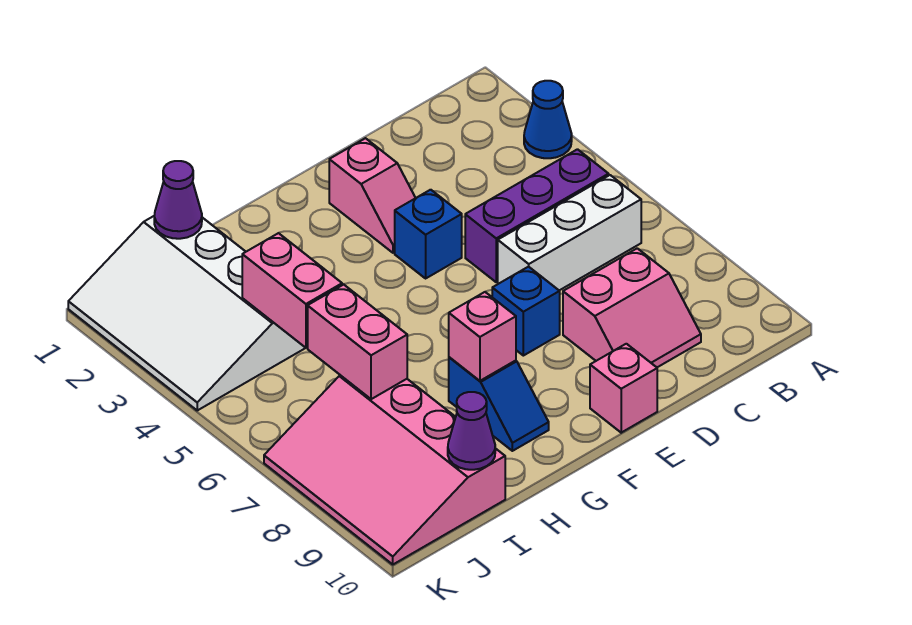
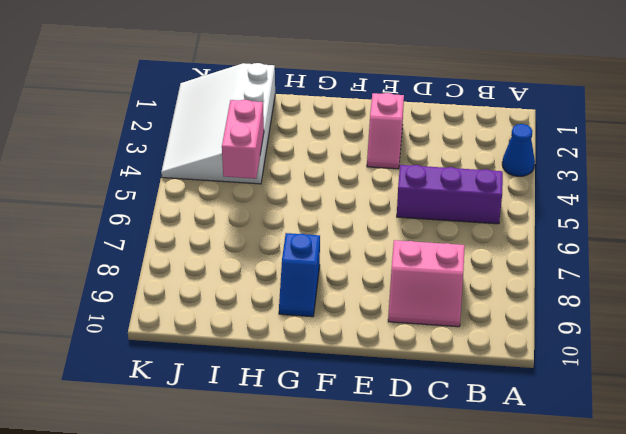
none -> white brick B6:D6 level 1
none -> blue brick E4 level 1
none -> blue brick E7 level 1

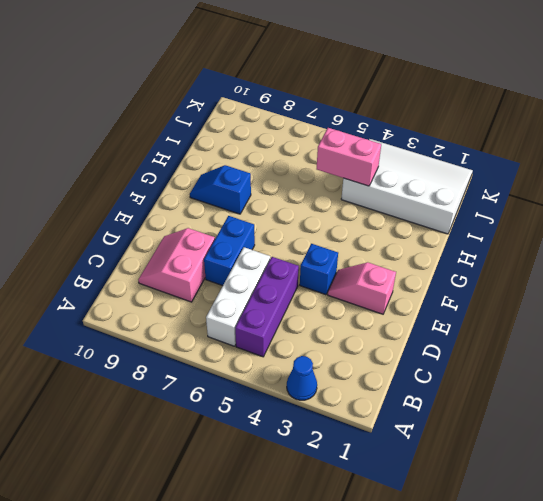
blue brick D7:E7 level 1 -> blue brick E7 level 1
none -> pink brick E10 level 1
none -> pink slope I7:K10 level 1 top I
none -> pink brick G8 level 2

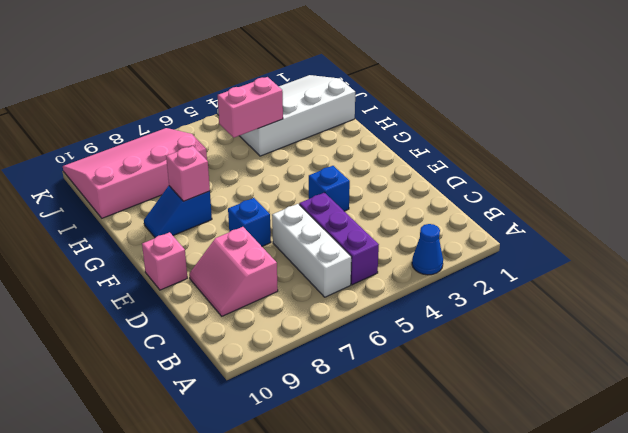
none -> pink slope E2:E3 level 1 top 2
none -> purple cone I1 level 2
none -> pink brick I6:I7 level 2

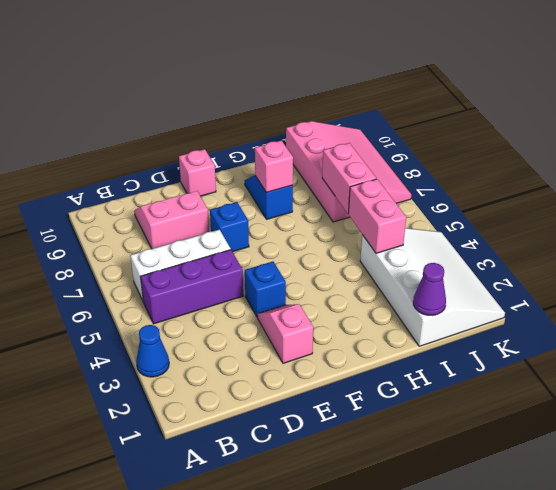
none -> purple cone I10 level 2

